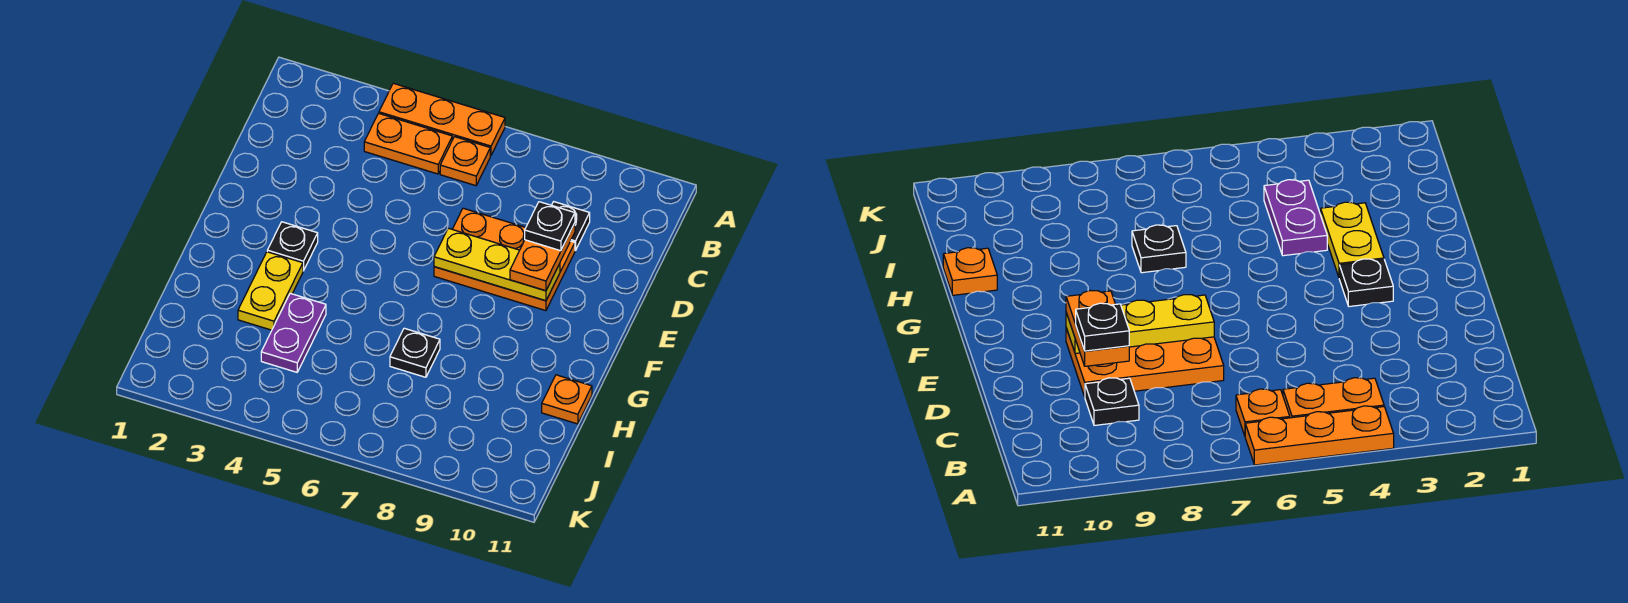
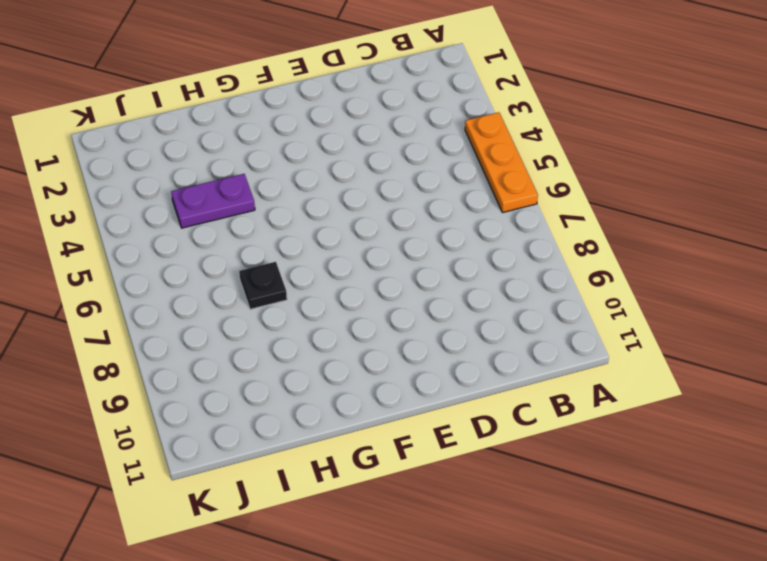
none -> orange plate B4:B5 level 1
none -> orange plate B6 level 1
none -> black plate C9 level 1

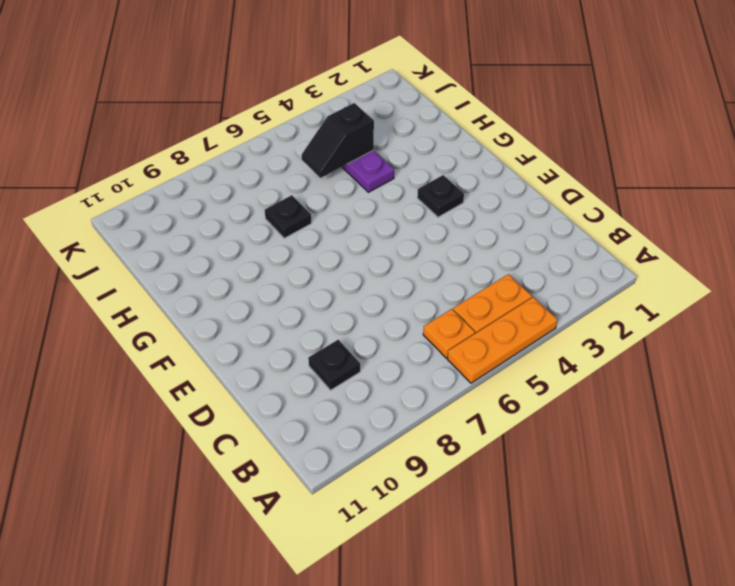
black slope I4:I5 level 2 top 4 -> none
none -> orange plate D7:E9 level 1
none -> yellow plate G3:H3 level 1
none -> orange plate H11 level 1

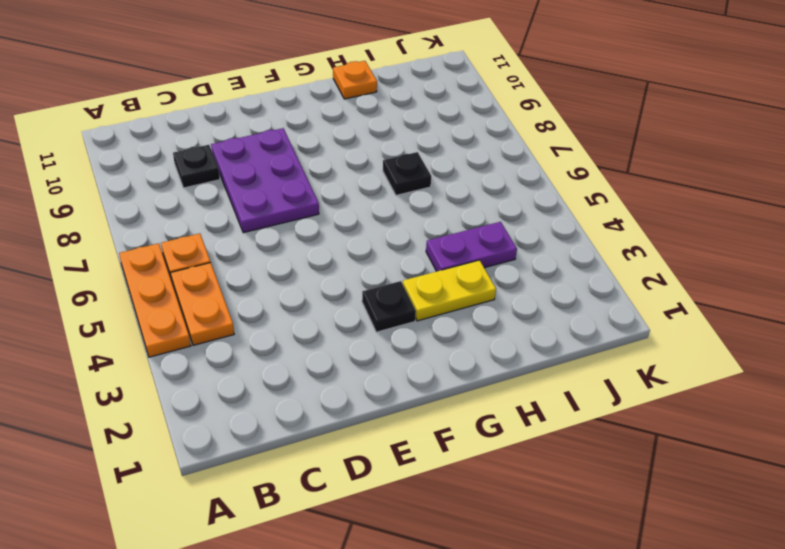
purple plate D7:E9 level 1 -> orange plate D7:E9 level 1
none -> yellow plate E7:E9 level 2
none -> orange plate D9:E9 level 3
none -> black plate D9 level 4

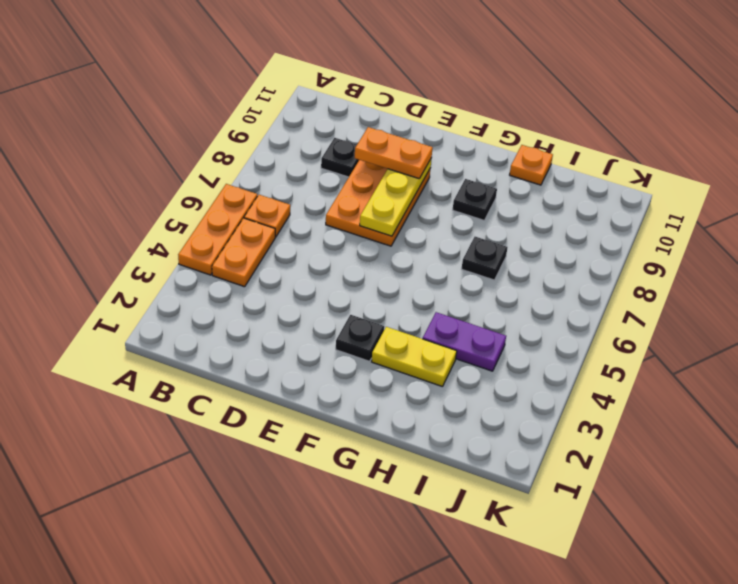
black plate G9 level 1 -> black plate D9 level 4

